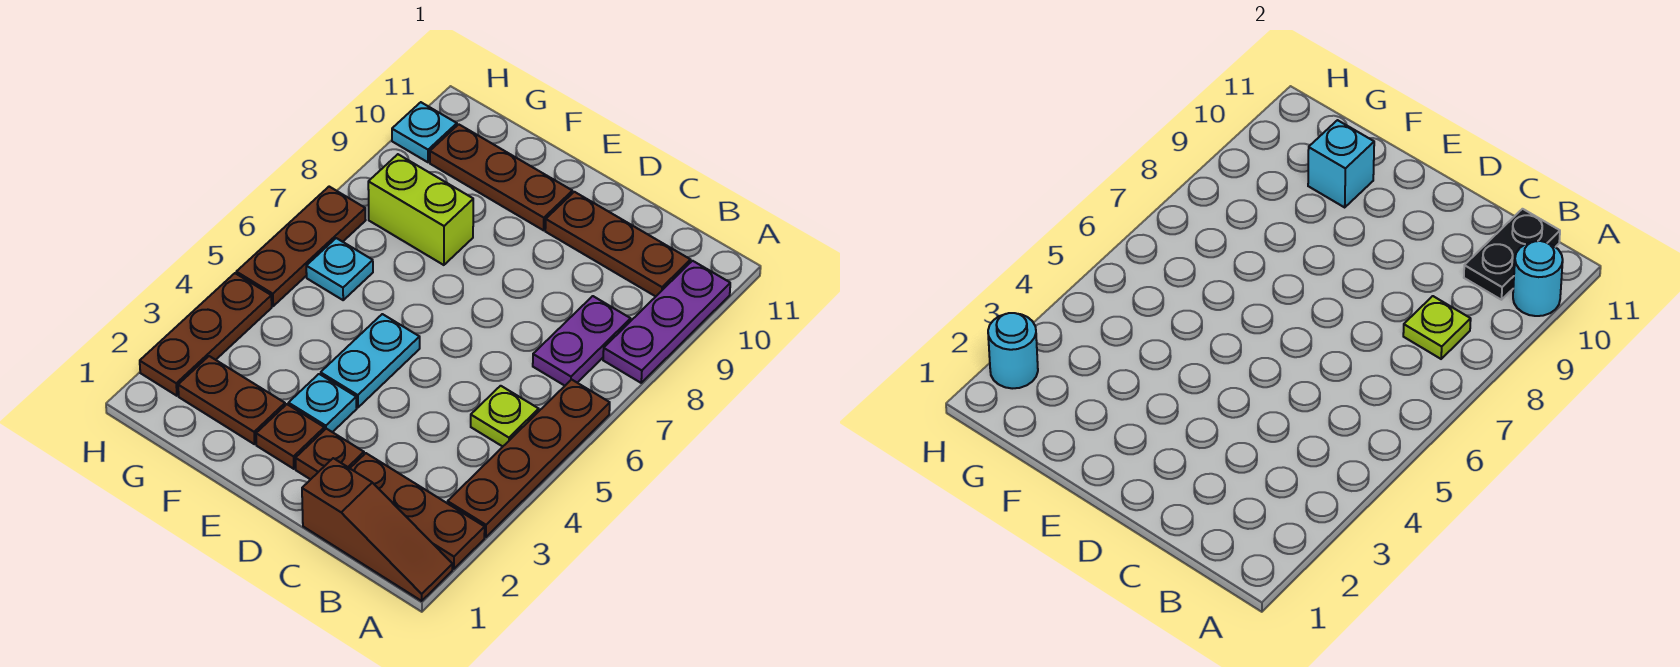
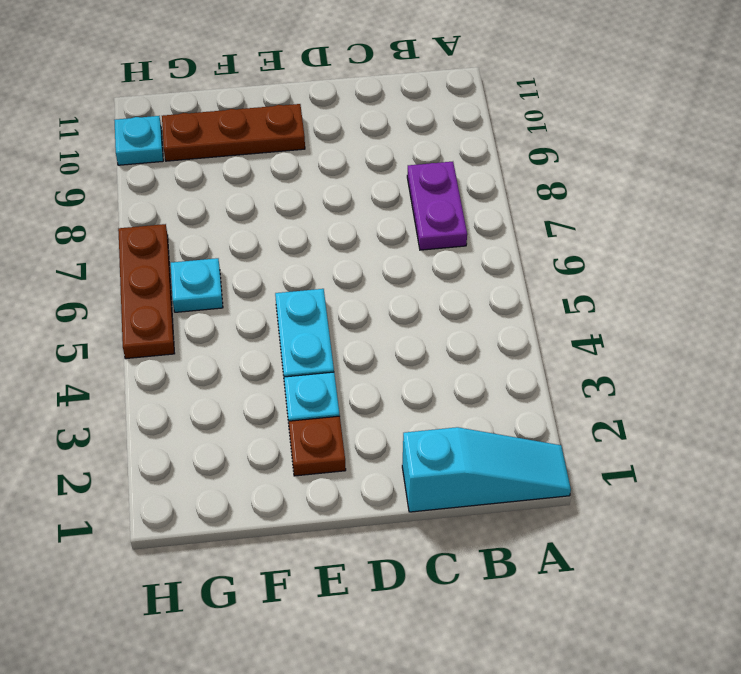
cyan slope A1:C1 level 1 top C -> brown slope A1:C1 level 1 top C
none -> brown plate A2:C2 level 1
none -> brown plate A3:A6 level 1
none -> purple plate A8:A10 level 1

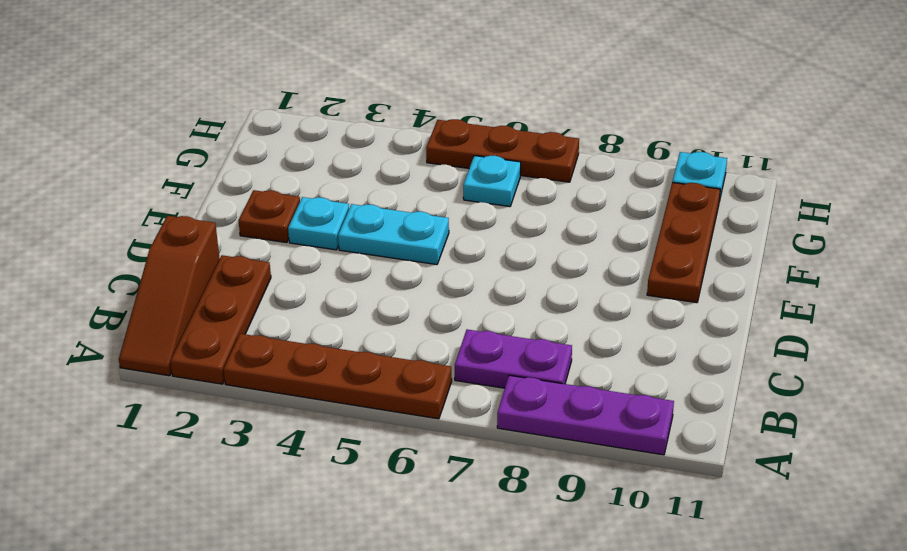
none -> lime plate B5 level 1
none -> brown plate B10:D10 level 1
none -> brown plate D2 level 1

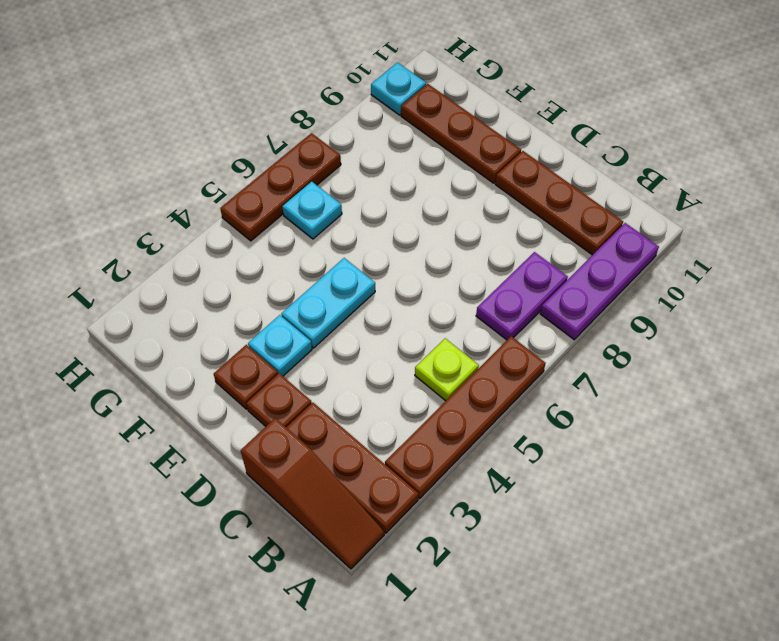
none -> brown plate F2:G2 level 1
none -> lime brick F8:G8 level 1
none -> brown plate H2:H4 level 1

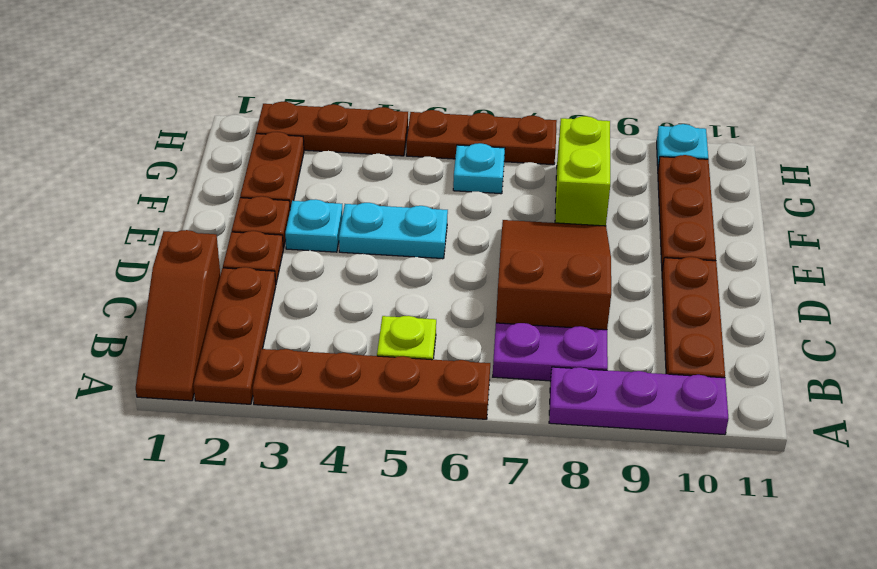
brown slope C7:E8 level 1 top C -> none
none -> cyan round brick A10 level 2
none -> lime plate B8 level 2
none -> black plate B10:B11 level 2

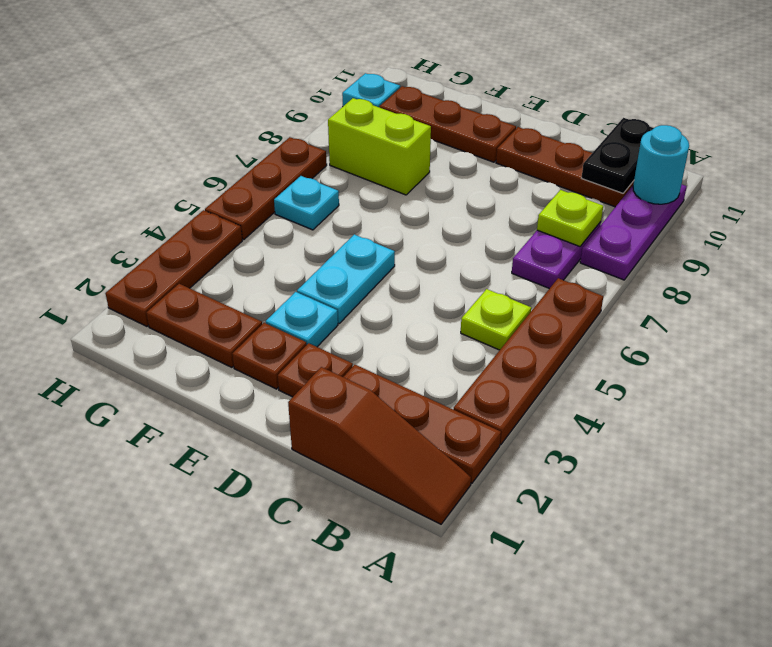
none -> cyan brick F10 level 2
none -> cyan round brick H2 level 2

